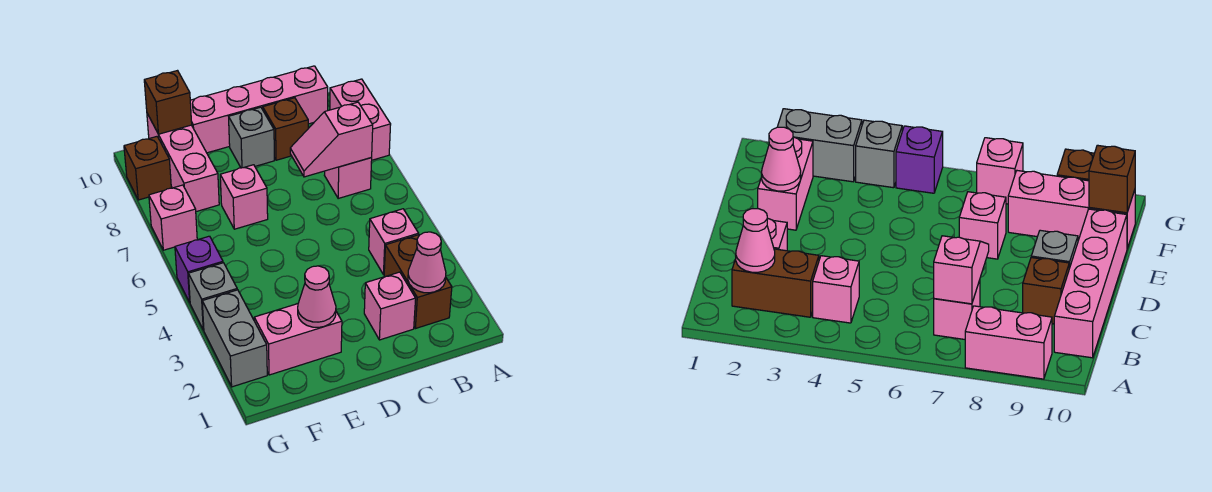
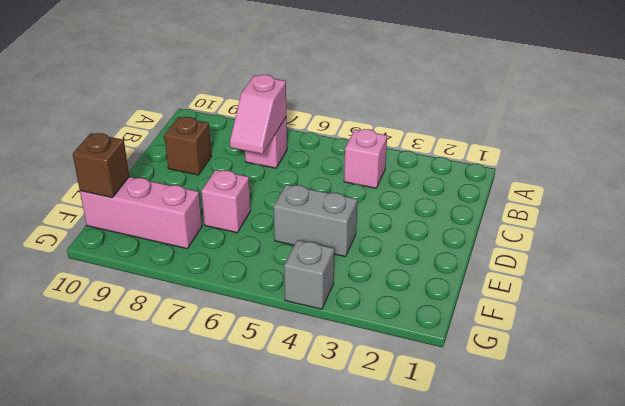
grey brick E4:E5 level 1 -> grey brick G2:G3 level 1
none -> pink brick A8:A9 level 1
none -> brown brick B2:B3 level 1
none -> pink brick B10:E10 level 1

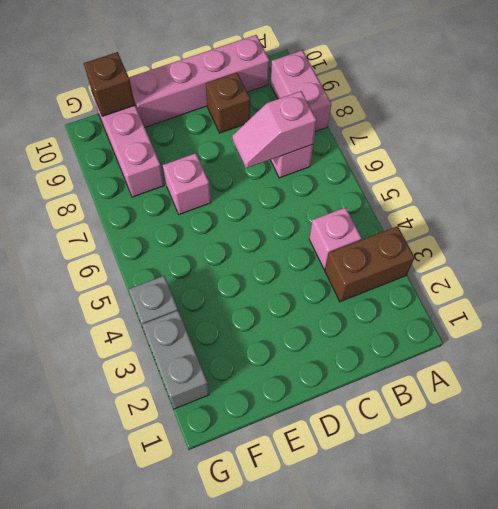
brown brick A3:B3 level 1 -> brown brick B2:B3 level 1
none -> pink brick C2 level 1
none -> grey brick D9 level 1
none -> pink brick E2:F2 level 1

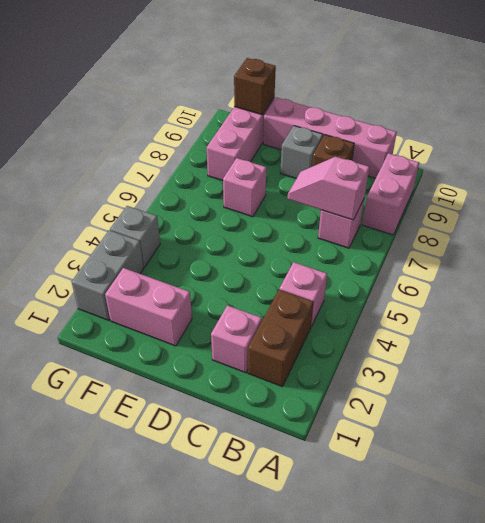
none -> purple brick G5 level 1
none -> pink brick G7 level 1
none -> brown brick G9 level 1

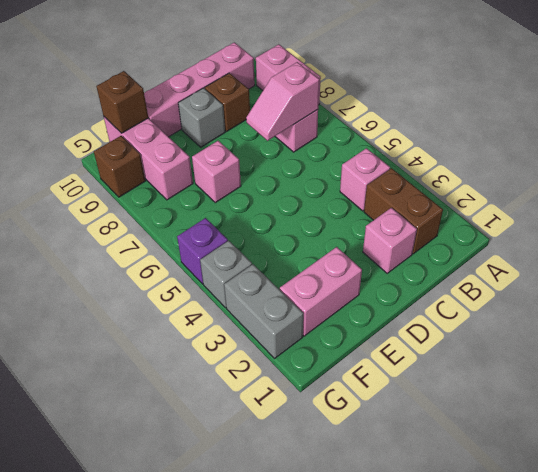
none -> pink brick G7 level 1
none -> pink cone B2 level 2
none -> pink cone E2 level 2

